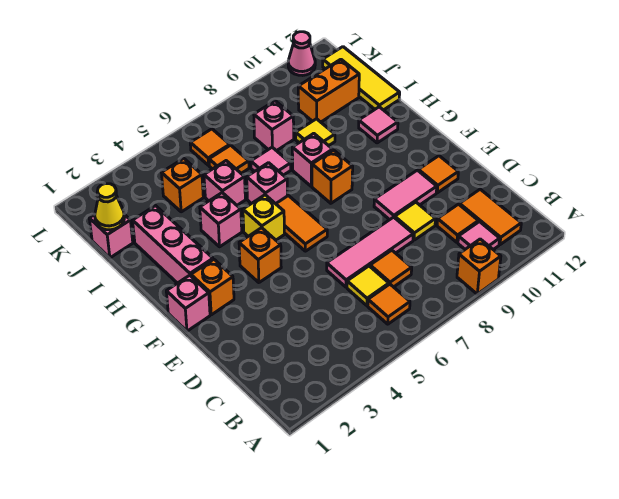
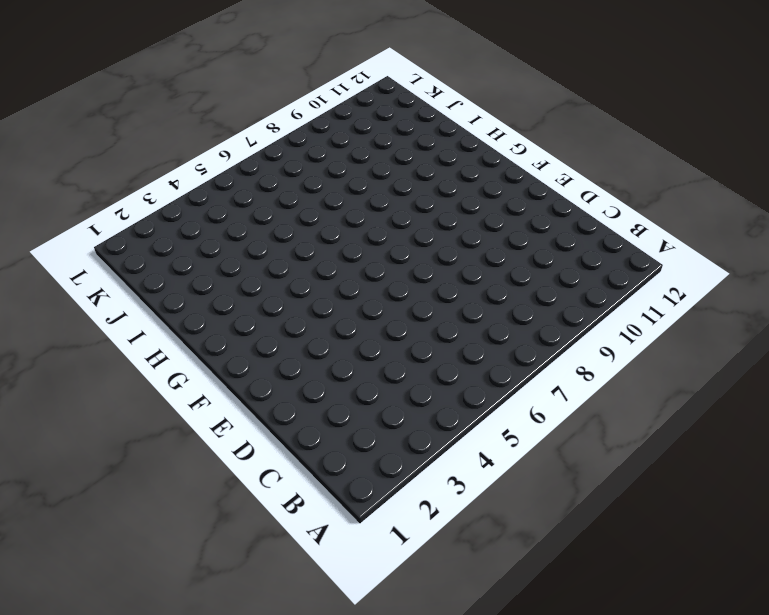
none -> orange brick A9 level 1
none -> orange tile B6 level 1
none -> pink tile B10 level 1
none -> orange tile B11:C11 level 1

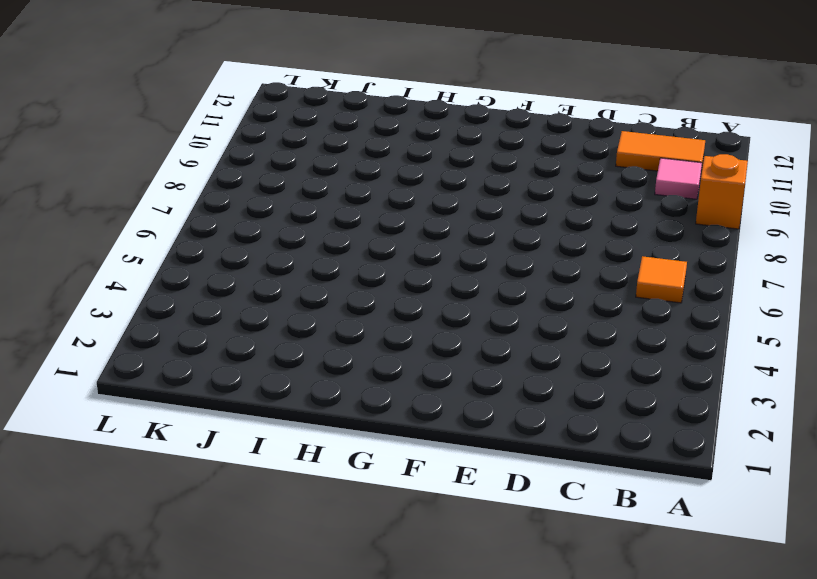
none -> yellow tile C6 level 1
none -> orange tile C7 level 1
none -> orange tile C10 level 1
none -> pink tile D6:D8 level 1

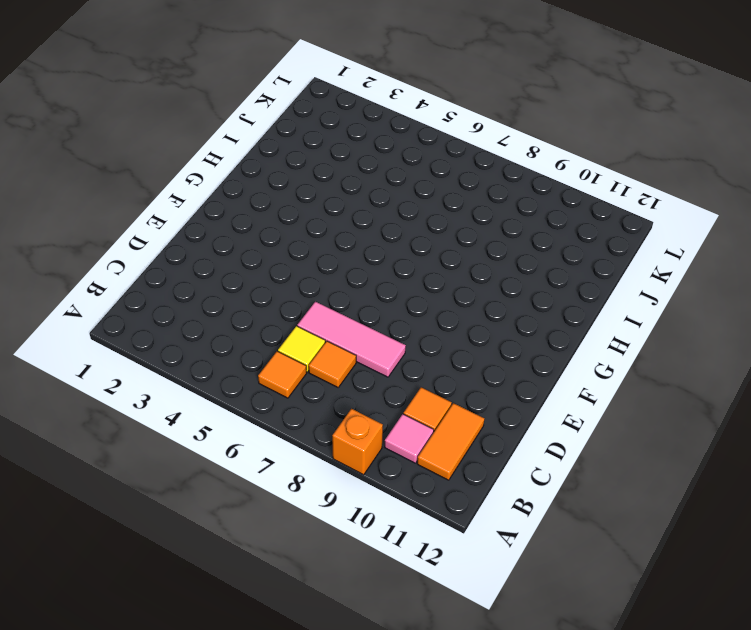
none -> yellow tile D9 level 1
none -> pink tile E9:E10 level 1
none -> orange tile E11 level 1
none -> pink brick F1 level 1

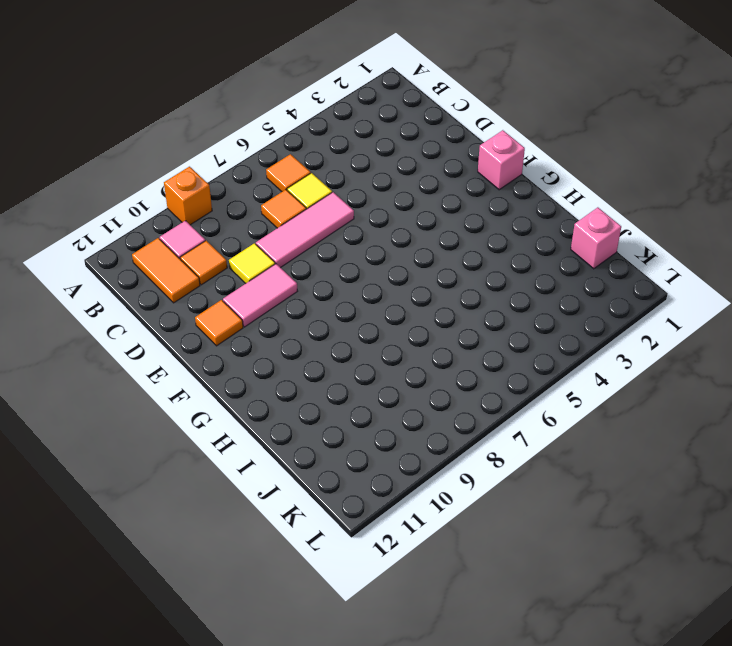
none -> orange brick F2 level 1
none -> orange brick F4 level 1
none -> orange tile F6:G6 level 1
none -> pink brick G2:I2 level 1

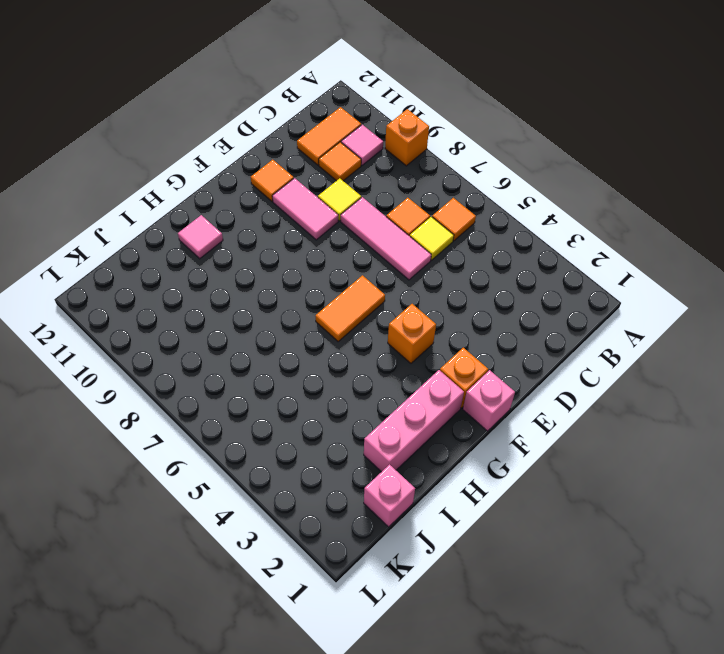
none -> yellow brick G5 level 1
none -> orange brick G8 level 1
none -> pink brick H4 level 1
none -> pink brick H6 level 1

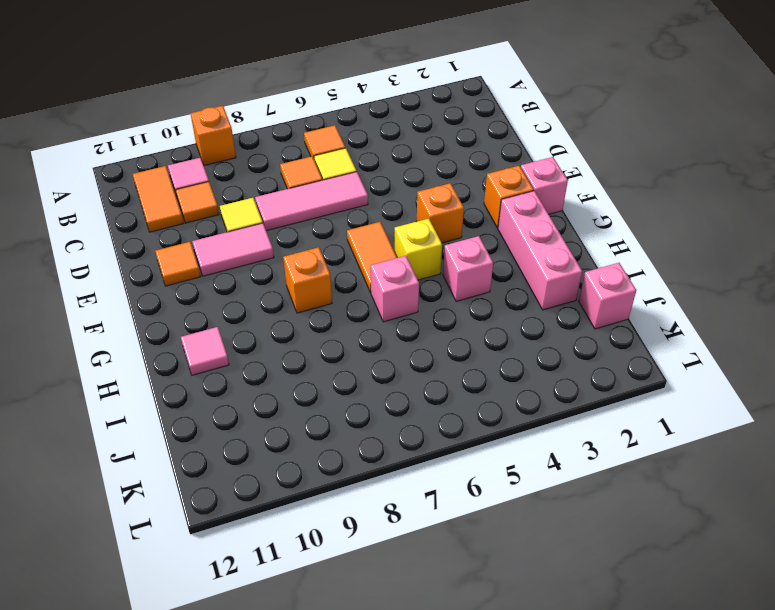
none -> pink brick H8 level 1
none -> pink brick I5 level 1
none -> pink tile I7 level 1
none -> yellow tile I9 level 1

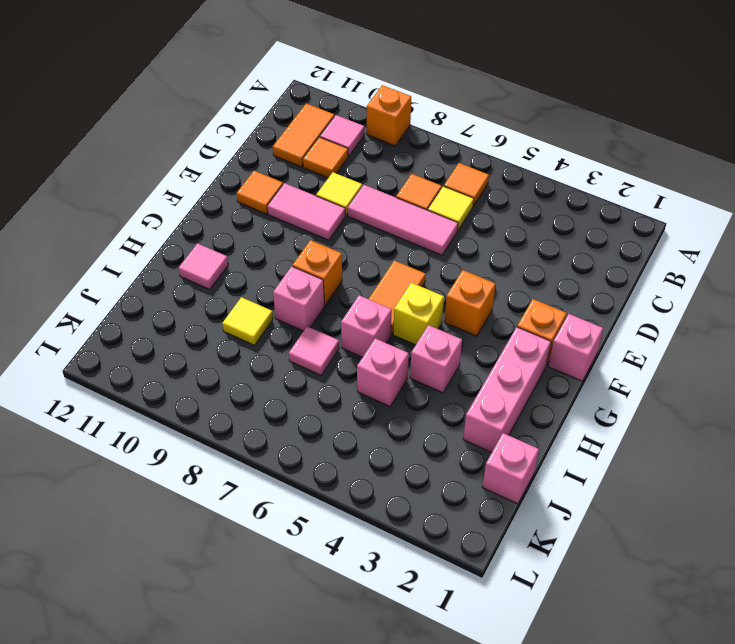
none -> yellow tile I12:K12 level 1
none -> orange brick J4 level 1
none -> orange tile J6 level 1
none -> pink brick J8 level 1

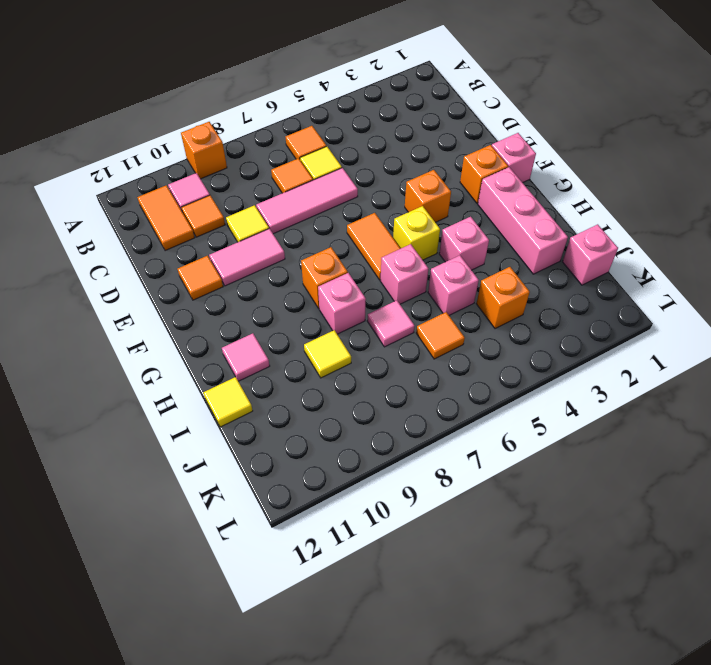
yellow tile I12 level 1 -> yellow tile I12:K12 level 1
none -> pink brick J8 level 1
none -> orange brick J10:J11 level 1
none -> orange tile K6 level 1
none -> pink cone L11 level 1

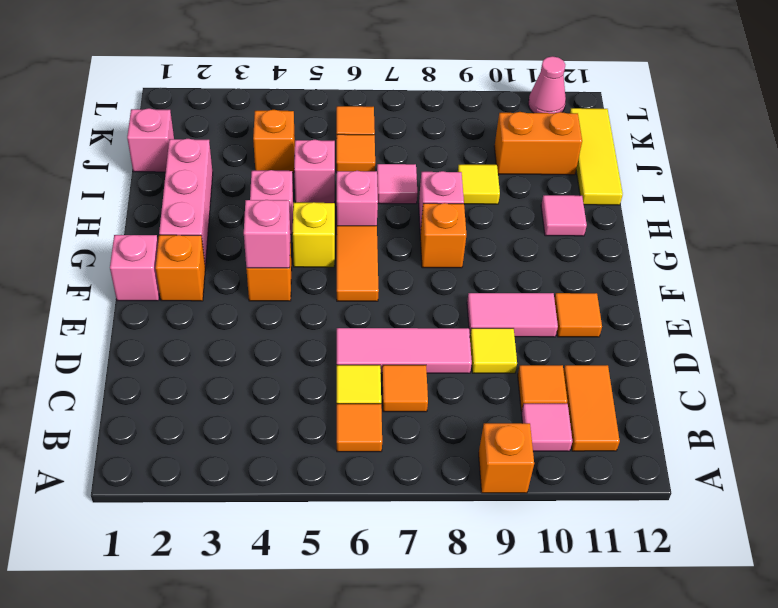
pink brick F4 level 2 -> pink brick J8 level 1
none -> yellow cone J1 level 2

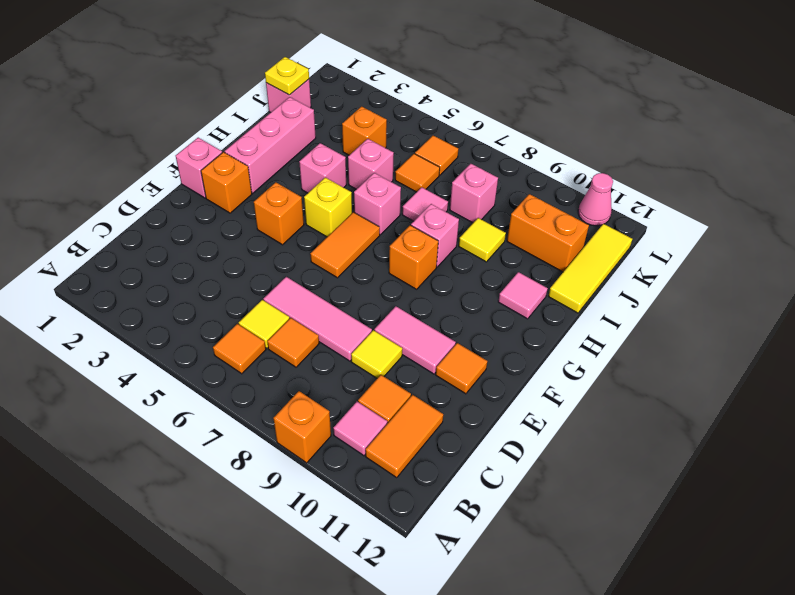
yellow plate J1 level 2 -> yellow cone J1 level 2

